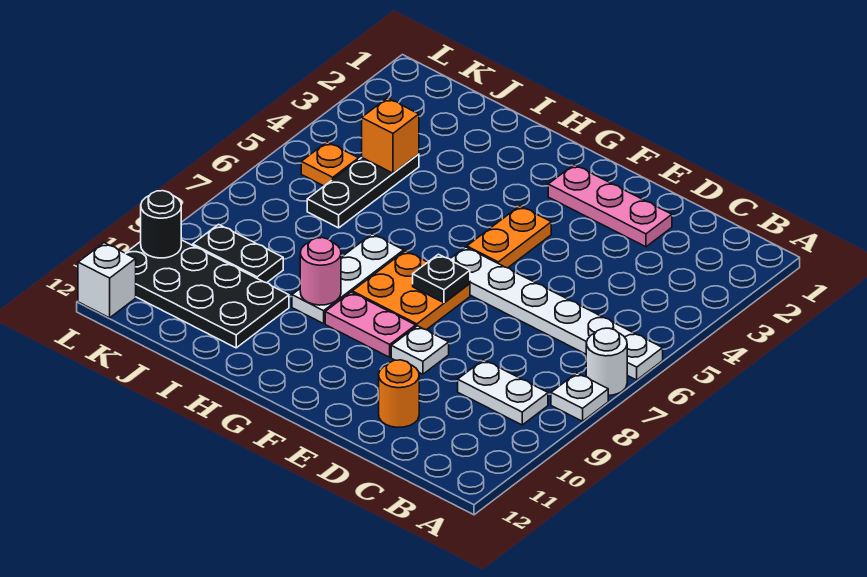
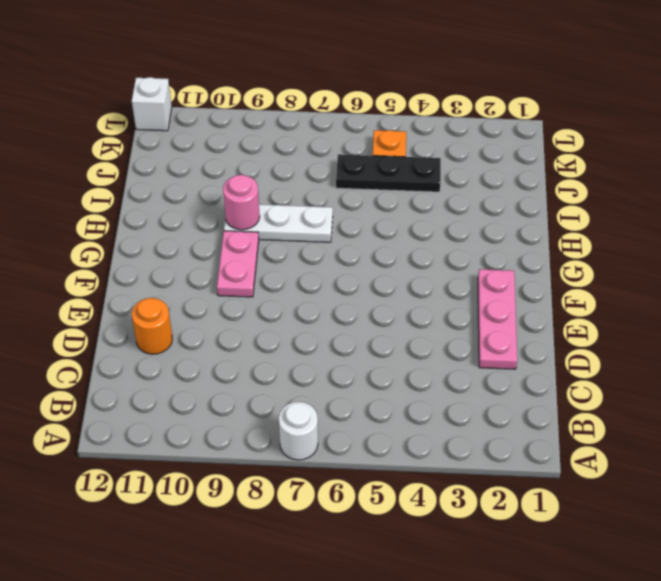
none -> white plate A6:F6 level 1
none -> white plate A8 level 1
none -> white plate B9:C9 level 1

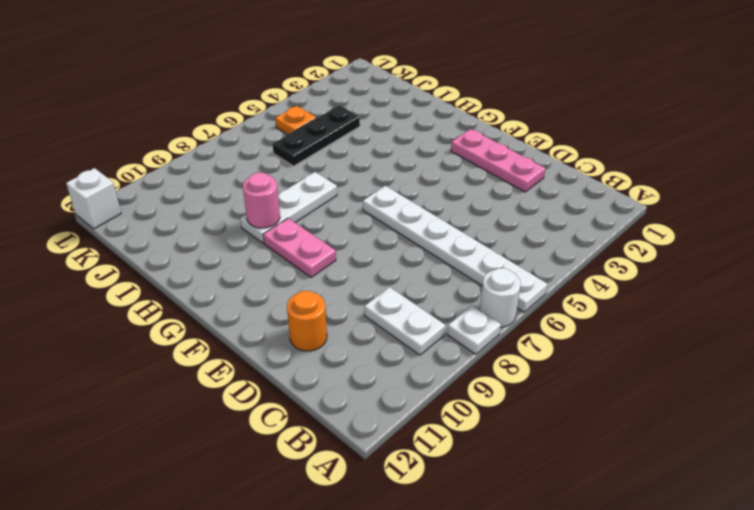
none -> white plate E9 level 1
none -> orange plate F4:F5 level 1
none -> orange plate F7:G8 level 1

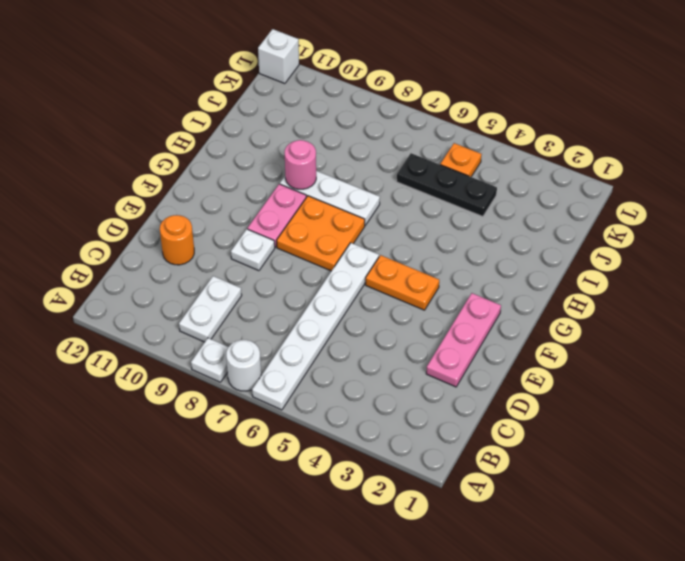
none -> black plate I10:L11 level 1
none -> black plate J9:K9 level 1
none -> black plate F7 level 2

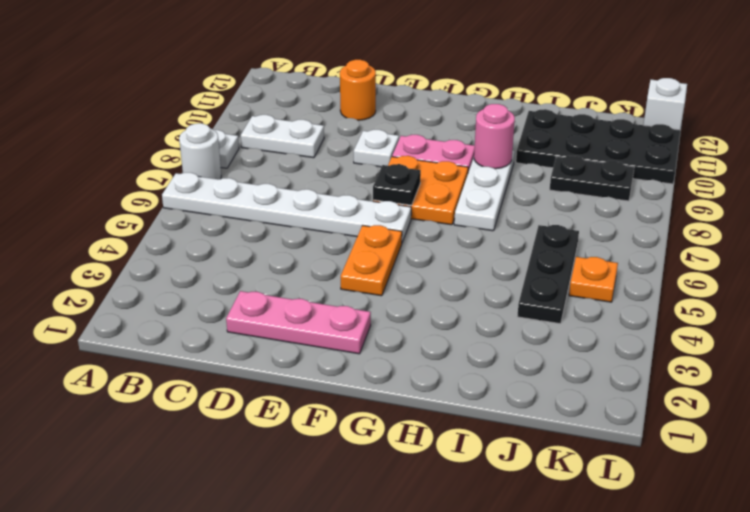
none -> orange brick J4 level 2
none -> black round brick L10 level 2

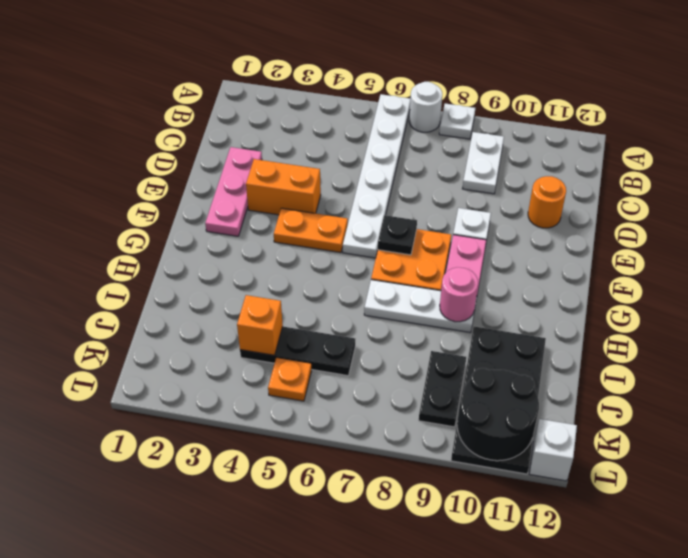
orange brick E3:E4 level 1 -> none
black round brick K10:L11 level 2 -> black round brick L10 level 2

